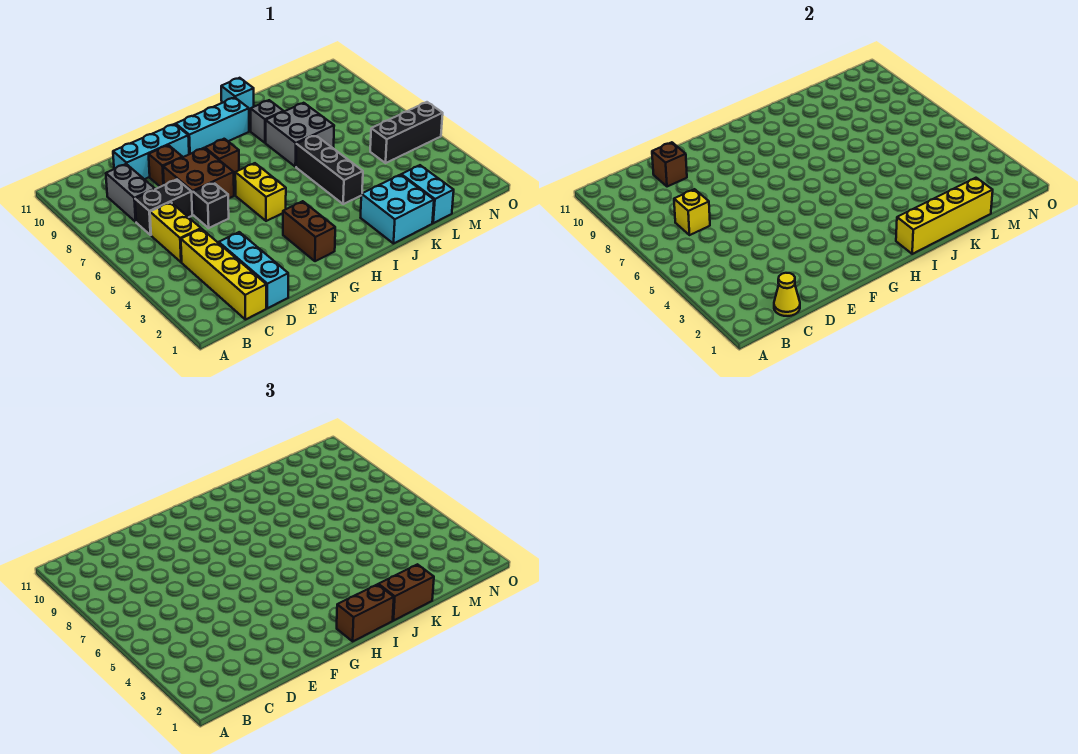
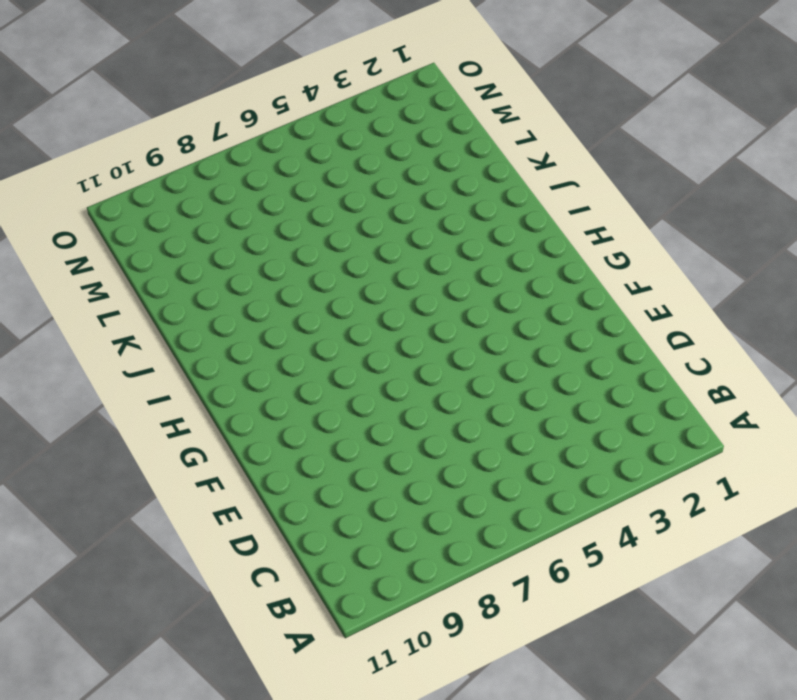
none -> yellow brick C1:C4 level 1
none -> yellow brick C5:C6 level 1
none -> black brick C7:D7 level 1

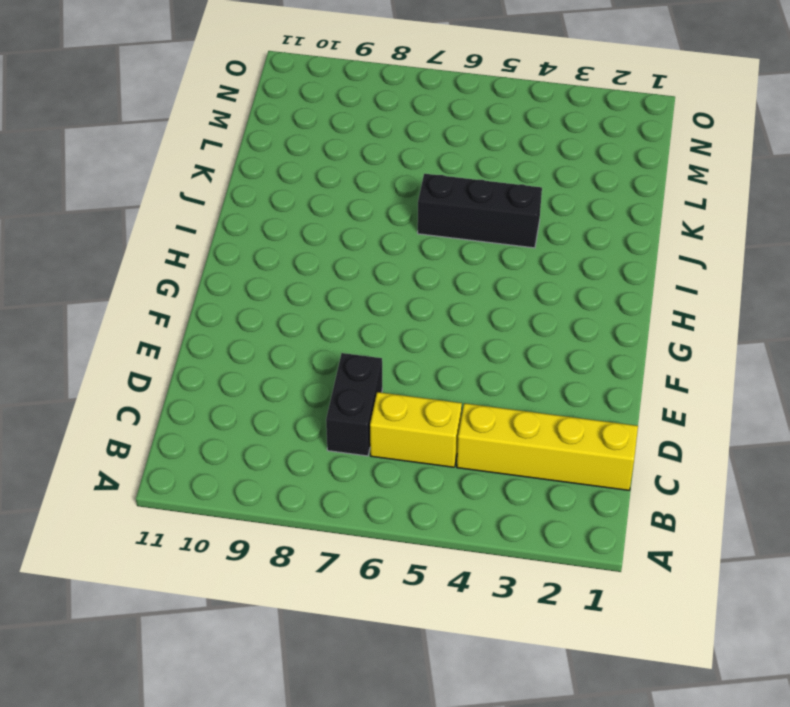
none -> grey brick C8:C9 level 1
none -> cyan brick D1:D3 level 1
none -> cyan brick D10:F10 level 1

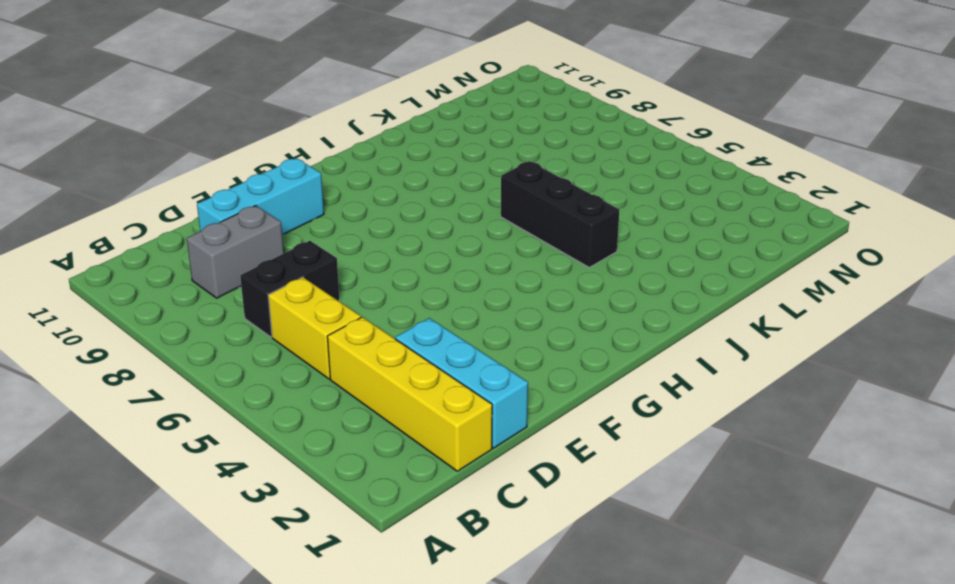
grey brick C9:D9 level 1 -> grey brick C8:C9 level 1
none -> black brick E6 level 1
none -> brown brick E7:F8 level 1
none -> brown brick E9 level 1

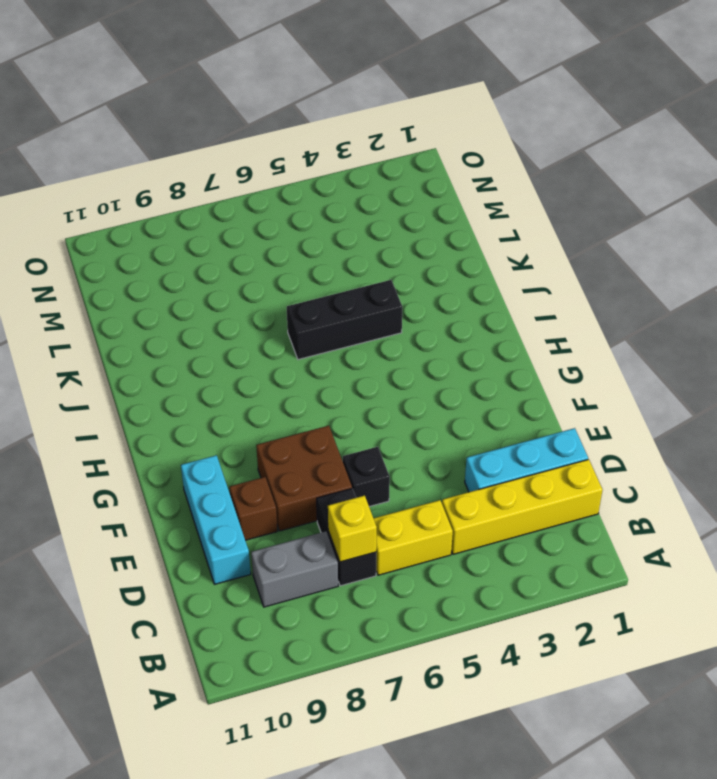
none -> brown brick G2:G3 level 1
none -> yellow brick G5:G6 level 1
none -> brown brick G8 level 1

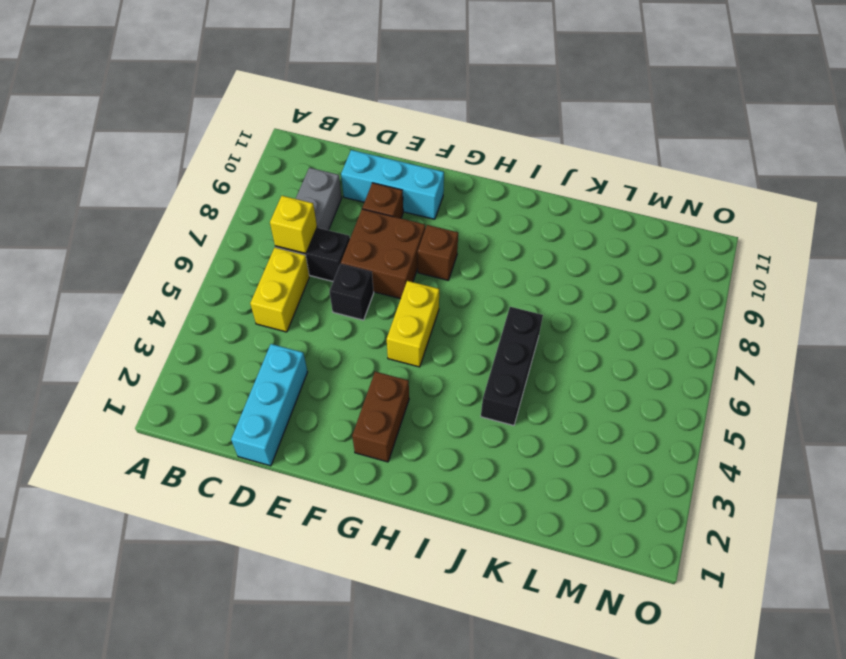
none -> yellow brick C1:C4 level 1
none -> cyan brick G10:I10 level 1
none -> cyan brick J1:K2 level 1

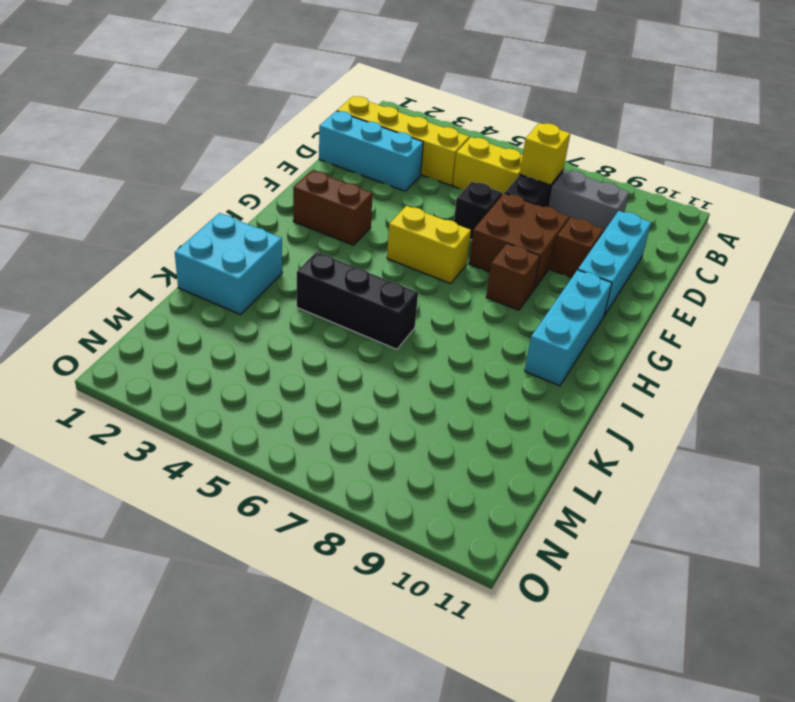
none -> grey brick J7:K8 level 1
none -> grey brick J9 level 1
none -> cyan brick J11 level 1

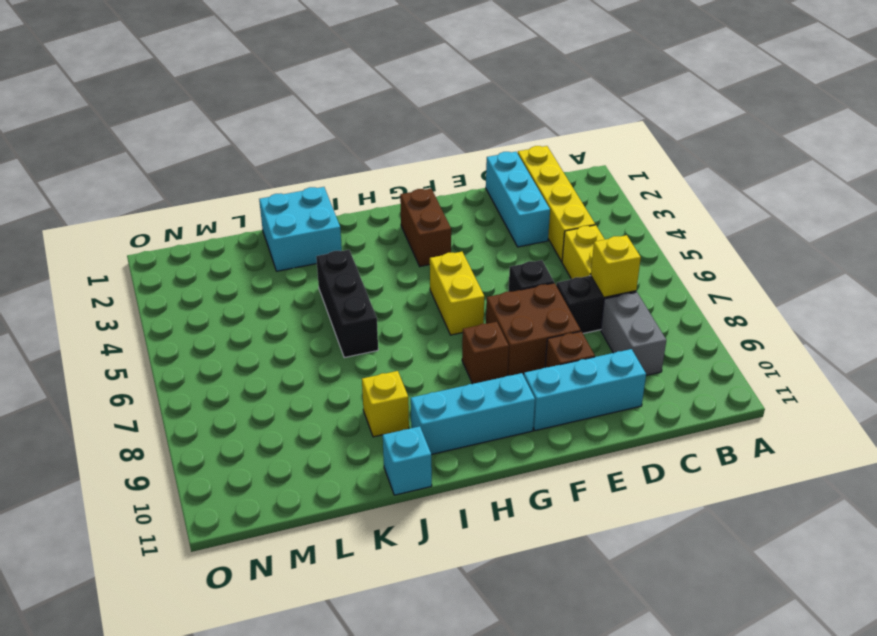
yellow brick J9 level 1 -> grey brick J9 level 1
none -> grey brick J7:K8 level 1
none -> cyan brick L1:L2 level 1
none -> black brick M5:O5 level 1

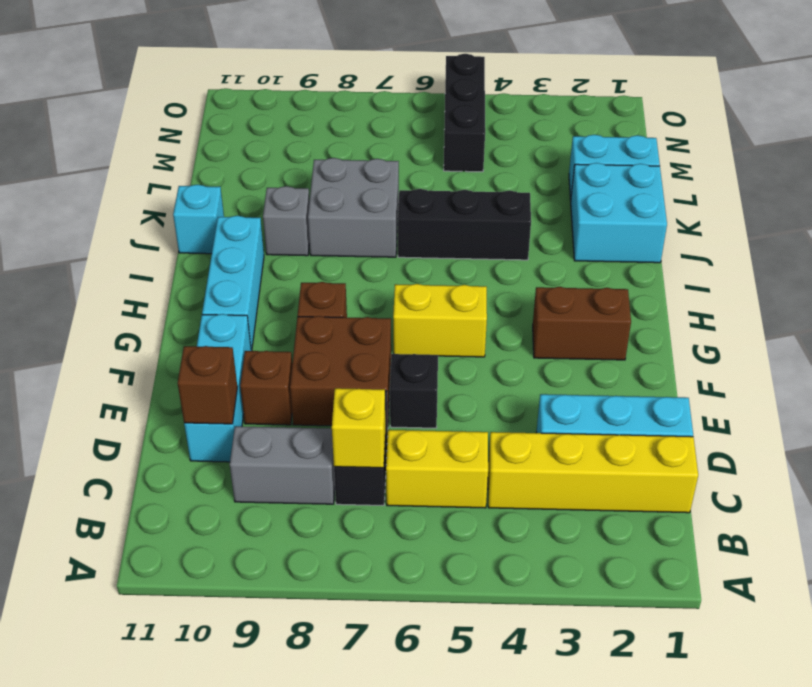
none -> yellow cone C1 level 2
none -> yellow brick I1:L1 level 2
none -> brown brick H1:I1 level 3

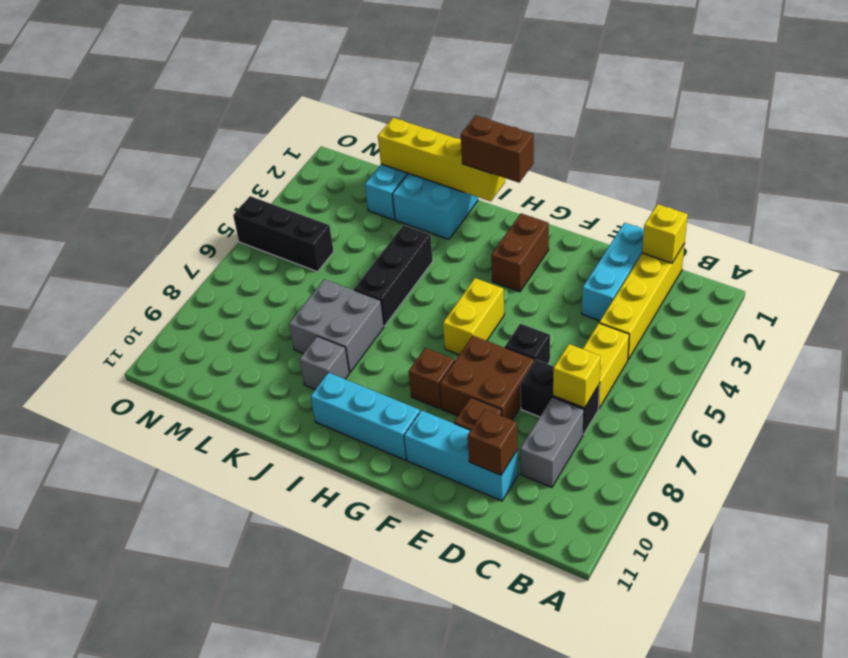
yellow brick C1 level 2 -> yellow cone C1 level 2
none -> cyan brick J11 level 1
none -> brown brick J1:K1 level 3

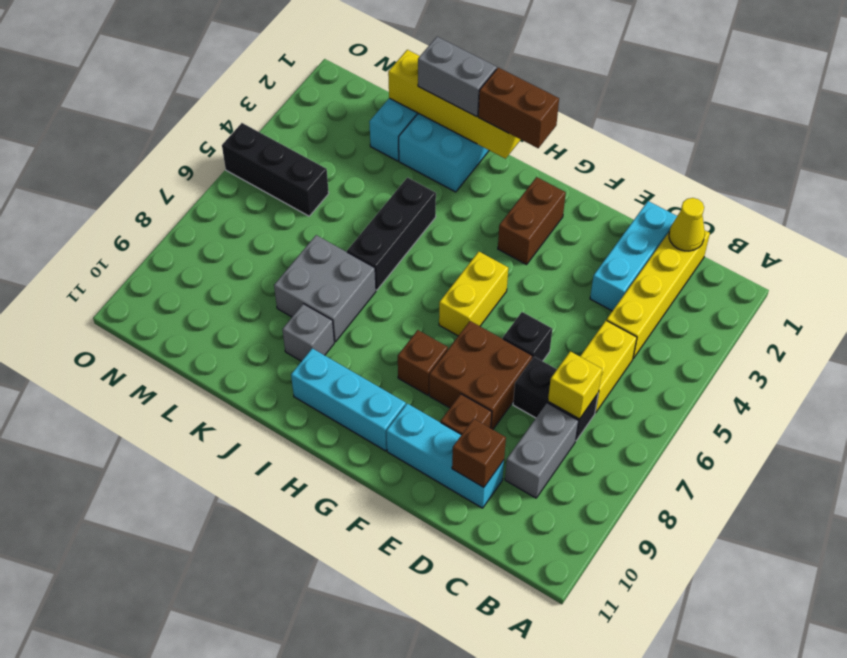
grey brick J1:K1 level 3 -> brown brick J1:K1 level 3
none -> cyan brick J11 level 1

